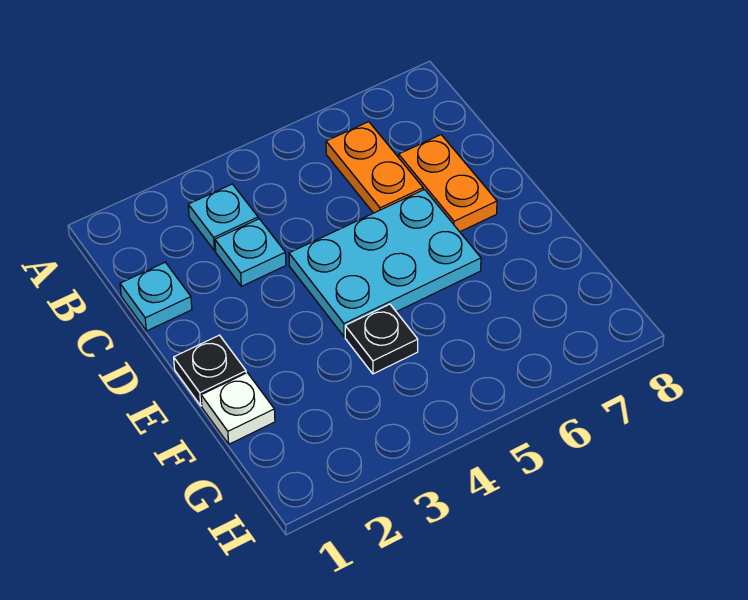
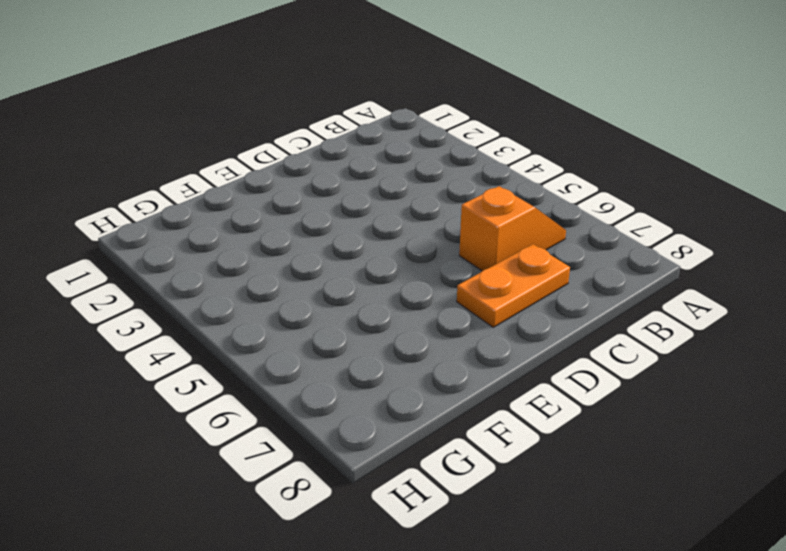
orange slope B6:C6 level 1 top C -> orange plate B6:C6 level 1
none -> cyan plate B3 level 1
none -> cyan plate C1 level 1

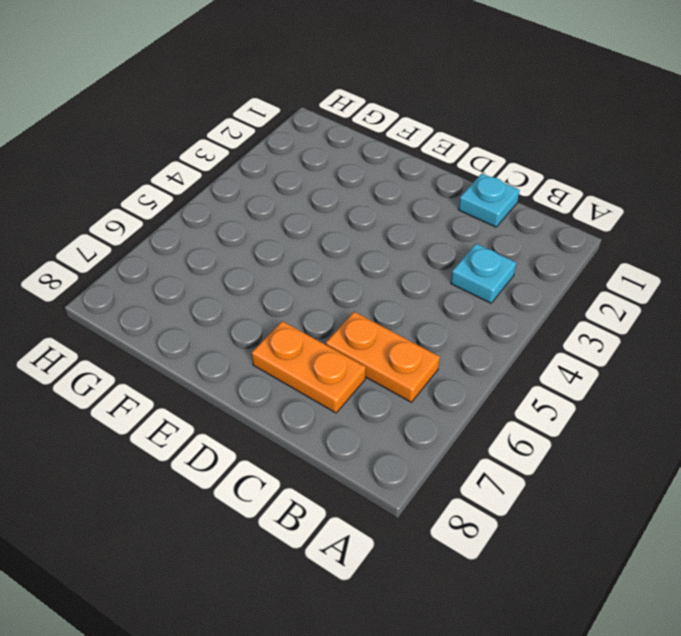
none -> cyan plate C3 level 1
none -> cyan plate D4:E6 level 1

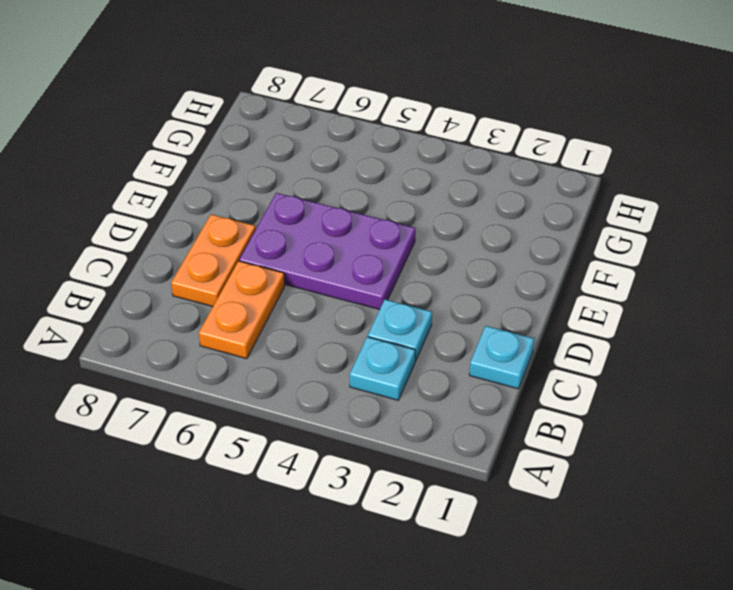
purple plate D4:E6 level 1 -> cyan plate D4:E6 level 1
none -> black plate E1 level 1
none -> white plate F1 level 1

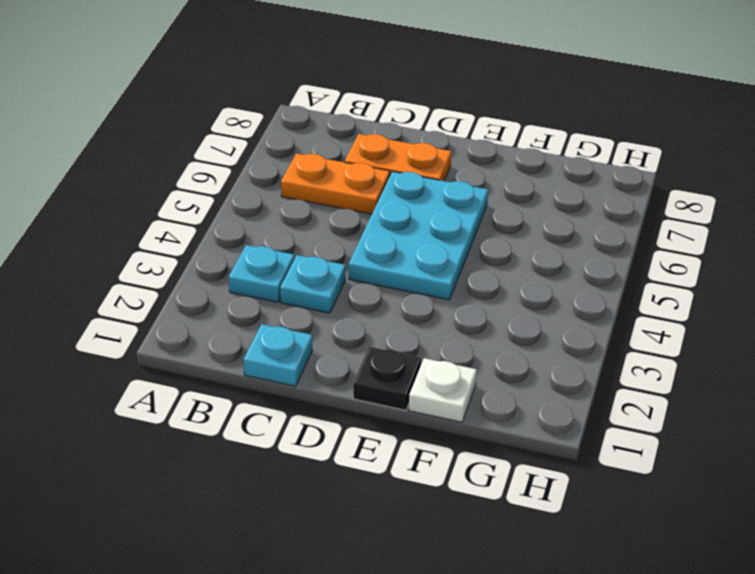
none -> black plate F4 level 1

